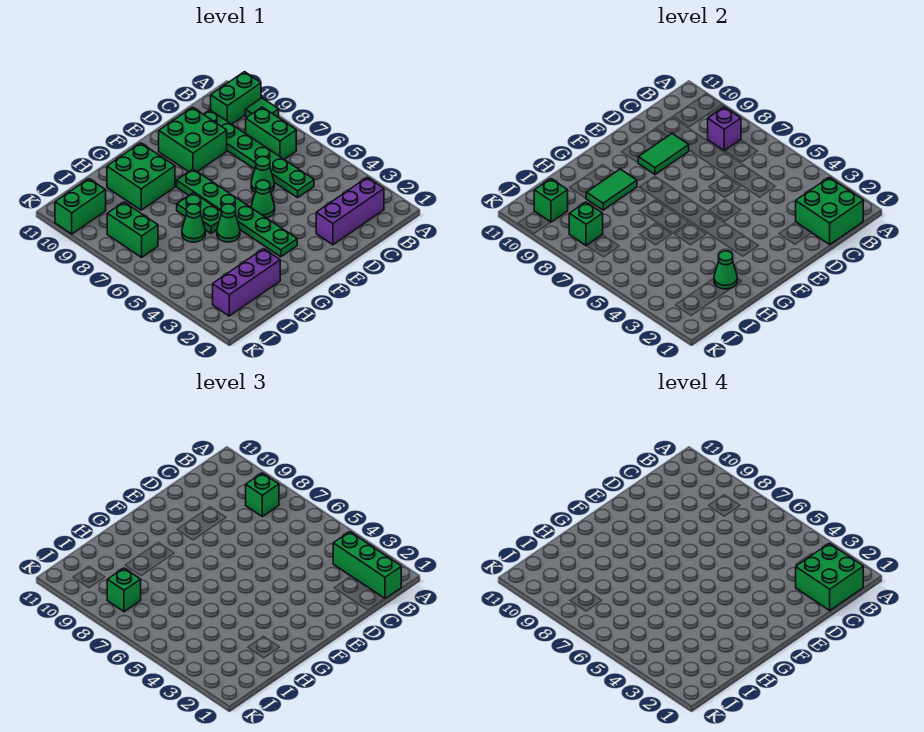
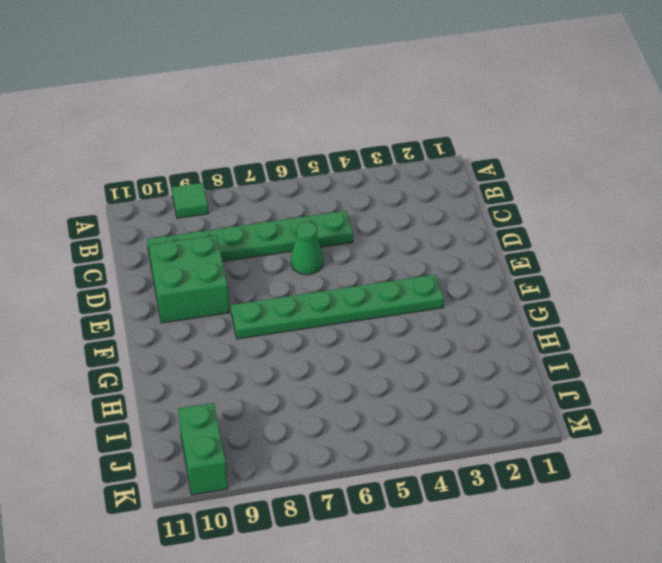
none -> green brick A10:B10 level 1
none -> purple brick B2:D2 level 1
none -> green brick B7:B8 level 1

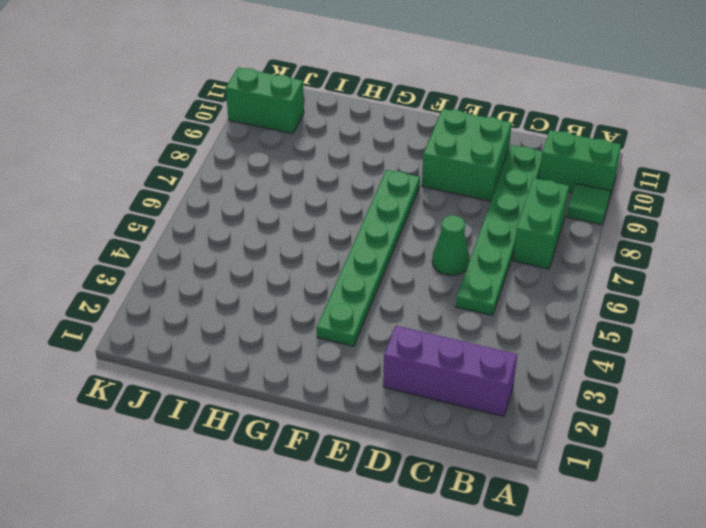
none -> green cone E5 level 1
none -> green cone G5 level 1
none -> green plate G6:G7 level 1

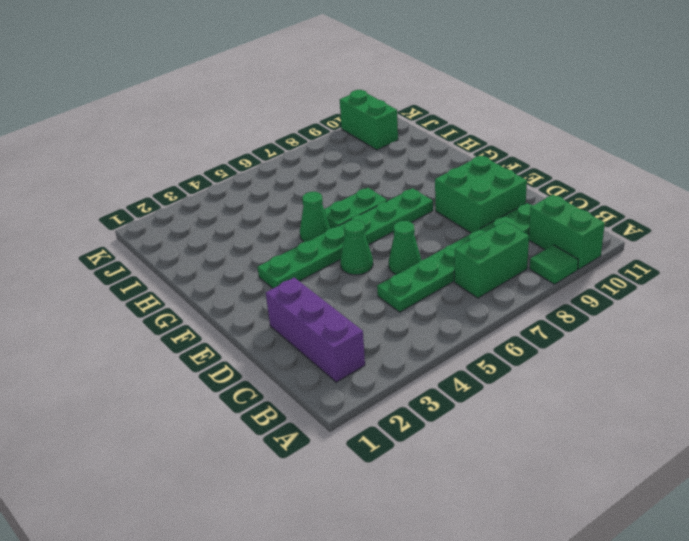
none -> green brick G9:H10 level 1
none -> purple brick H2:J2 level 1
none -> green cone H6 level 1

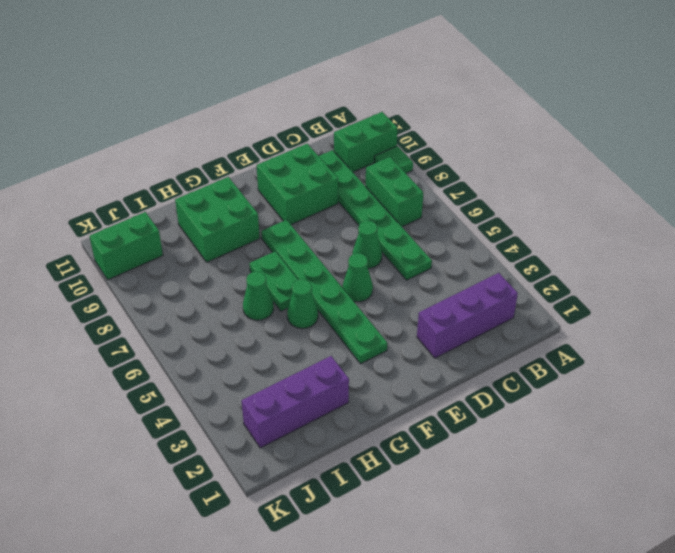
none -> green brick J7:J8 level 1
none -> green brick B1:C2 level 2
none -> purple brick B8 level 2

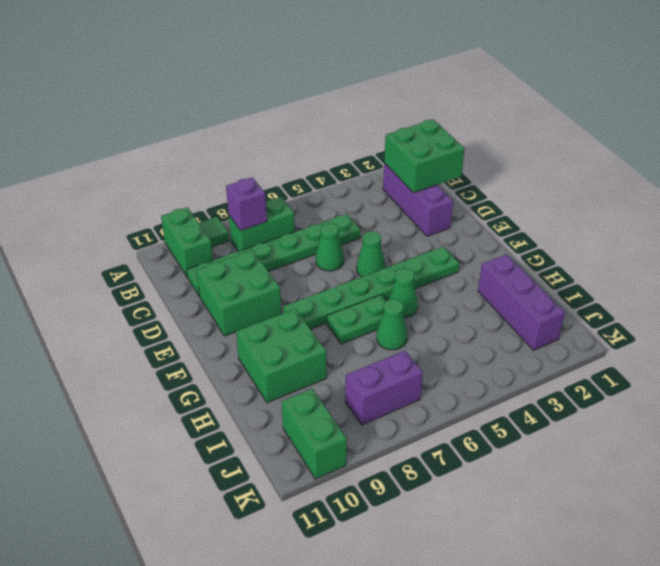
purple brick J7:J8 level 1 -> green brick J7:J8 level 1
none -> green tile D9:E9 level 2
none -> green tile G9:H9 level 2
none -> green cone H2 level 2

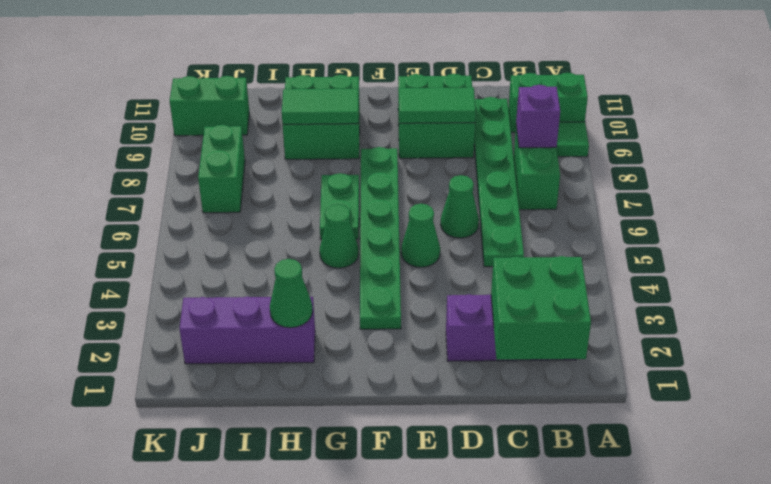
none -> green cone H6 level 1
none -> green brick J8 level 2
none -> green brick J10 level 2

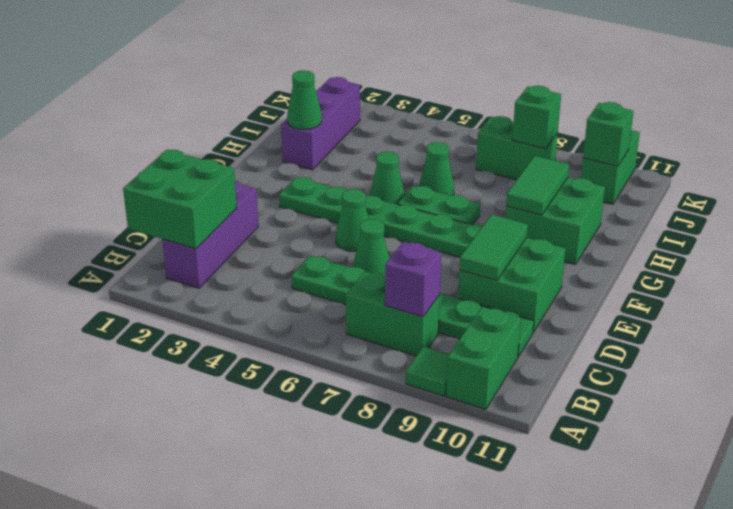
none -> green brick B1:B3 level 3
none -> green brick B8 level 3
none -> green brick J8 level 3

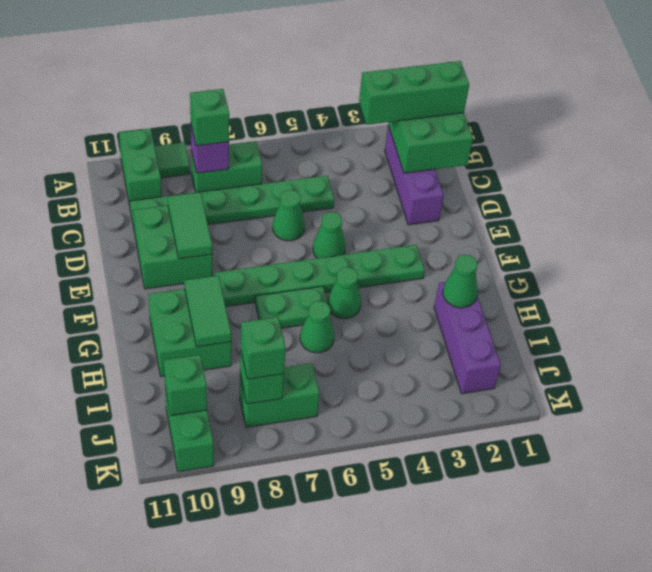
none -> green brick B1:C2 level 4

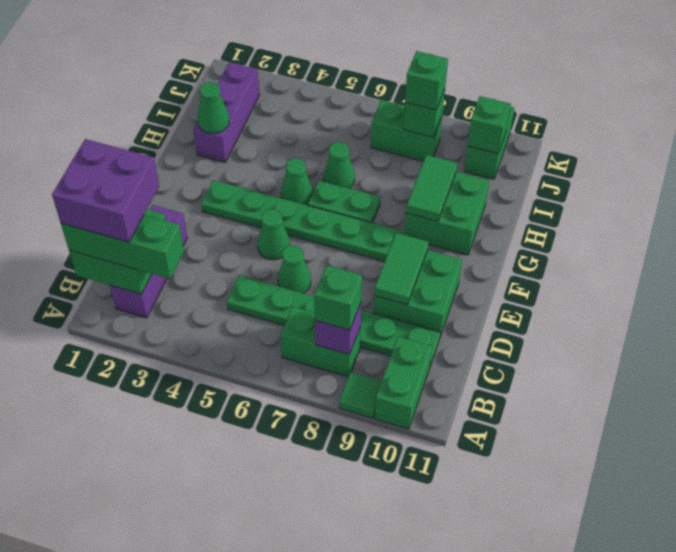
purple brick B1:C2 level 4 -> green brick B1:C2 level 4

